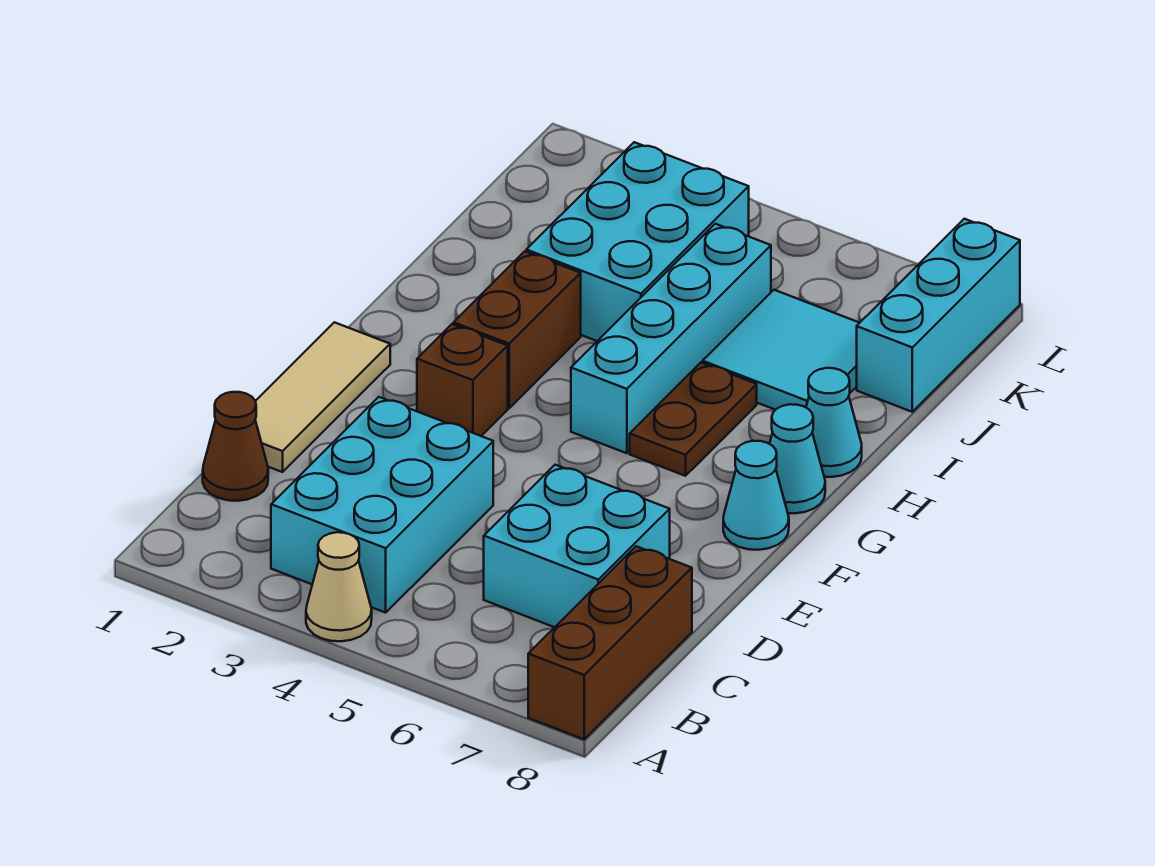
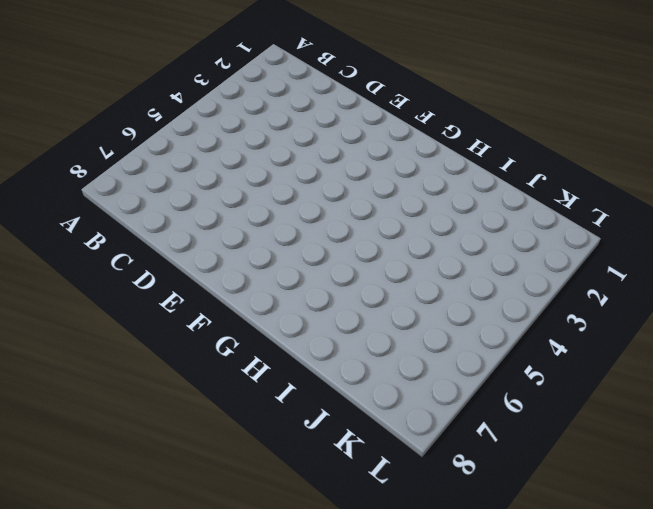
none -> tan cone A4 level 1
none -> brown brick A8:C8 level 1
none -> cyan brick B3:D4 level 1

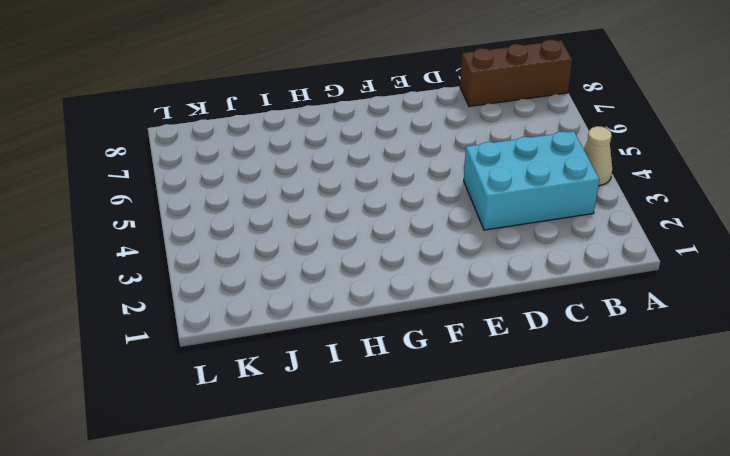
none -> brown cone C1 level 1
none -> cyan brick C6:D7 level 1
none -> tan tile D1:F1 level 1

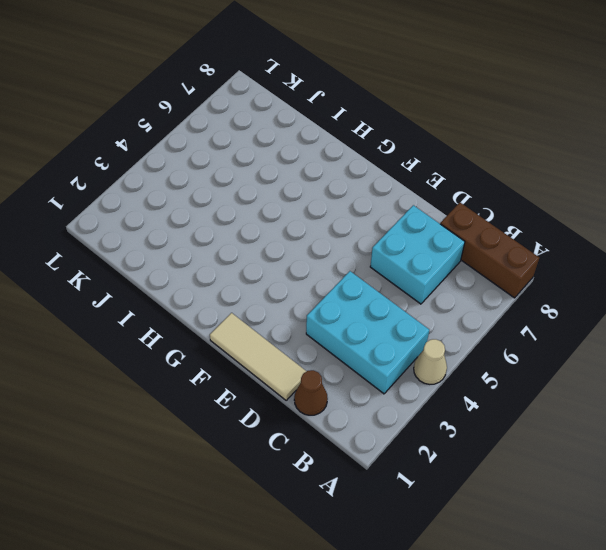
none -> brown brick F3 level 1
none -> cyan cone F8 level 1
none -> brown brick G3:H3 level 1

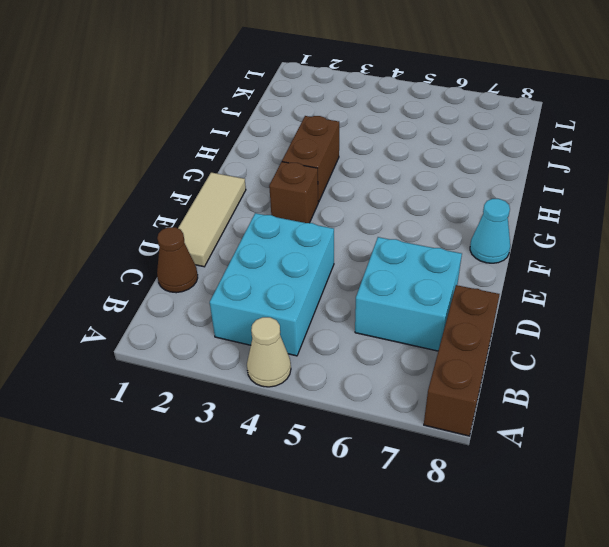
none -> cyan brick G5:J5 level 1
none -> brown plate G6:H6 level 1
none -> cyan cone G8 level 1

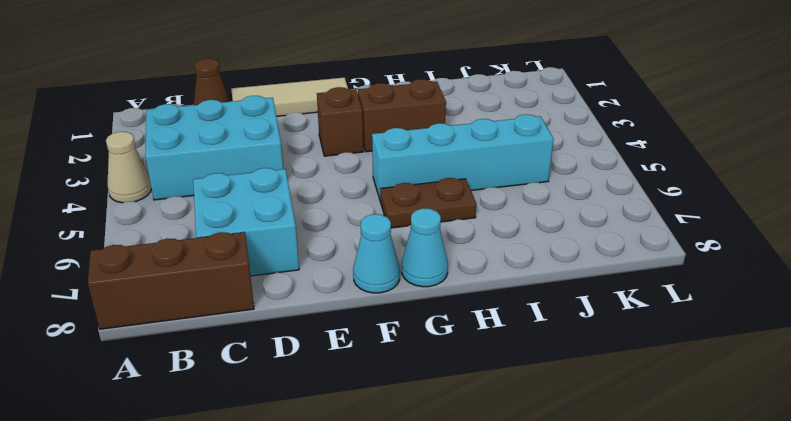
none -> cyan cone H8 level 1
none -> cyan brick I3:K4 level 1
none -> cyan tile I6:J7 level 1

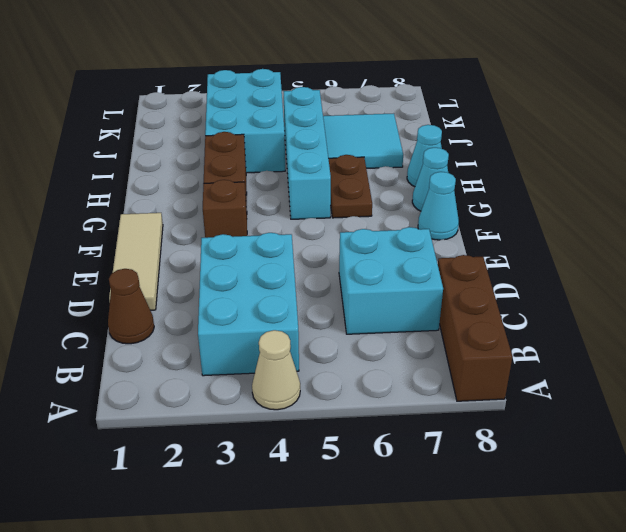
none -> cyan brick J8:L8 level 1

